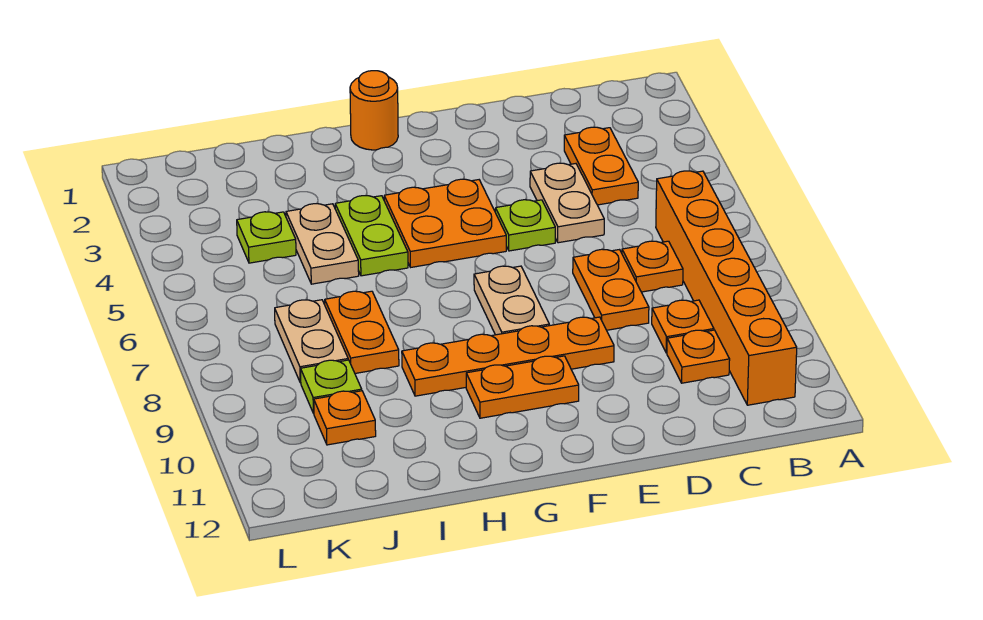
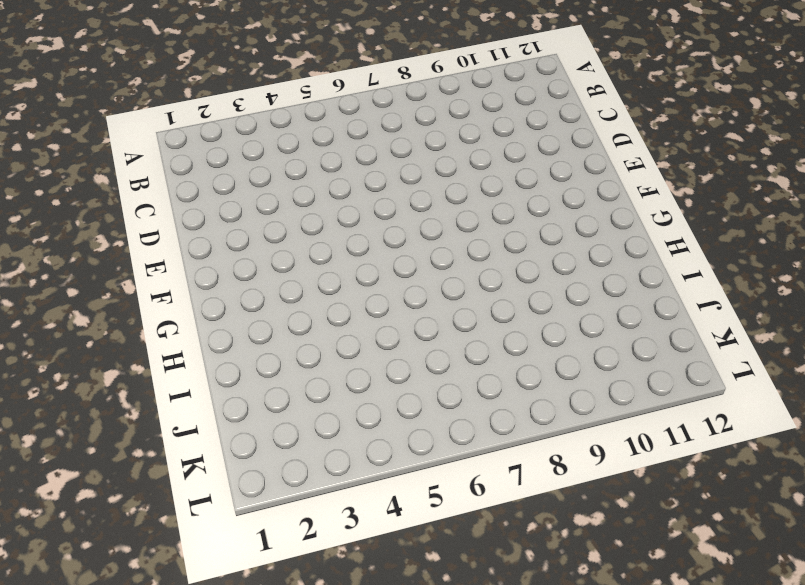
none -> orange brick B6:B11 level 1
none -> orange plate C3:C4 level 1
none -> orange plate C7 level 1

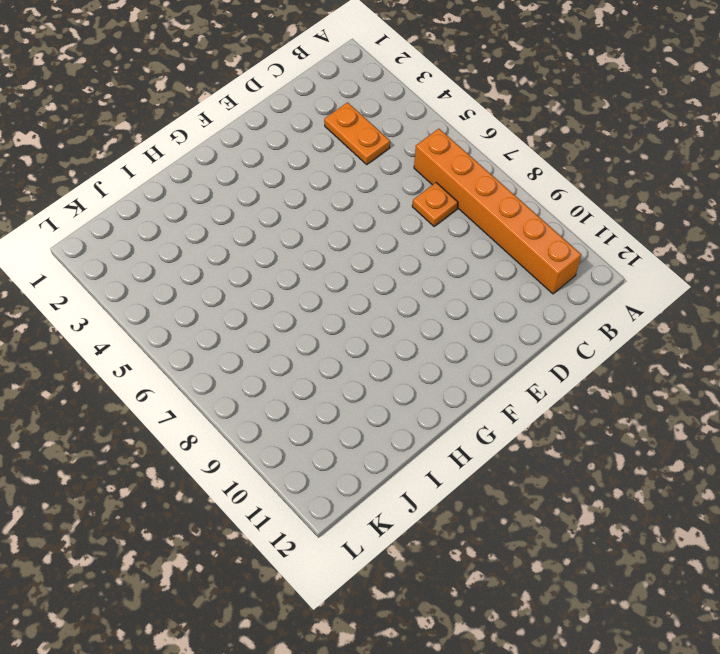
none -> orange plate C9 level 1
none -> orange plate C10 level 1
none -> tan plate D4:D5 level 1

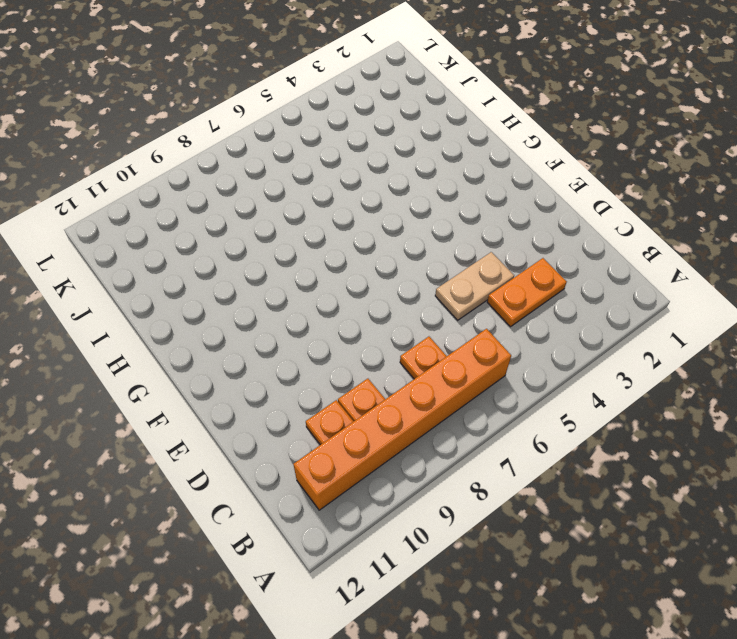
none -> orange plate D7:D8 level 1
none -> lime plate E5 level 1
none -> orange plate E9:H9 level 1

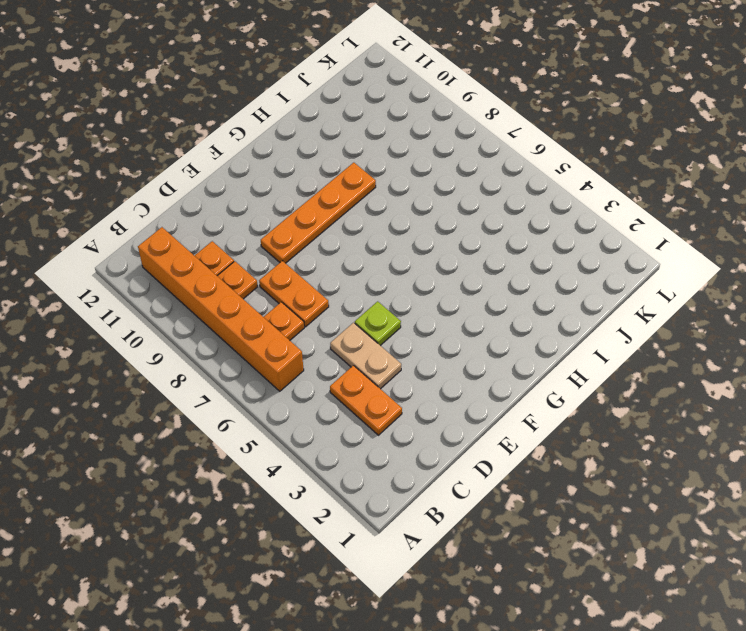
none -> orange plate F4:G5 level 1
none -> tan plate F7:F8 level 1
none -> orange plate F10:G10 level 1

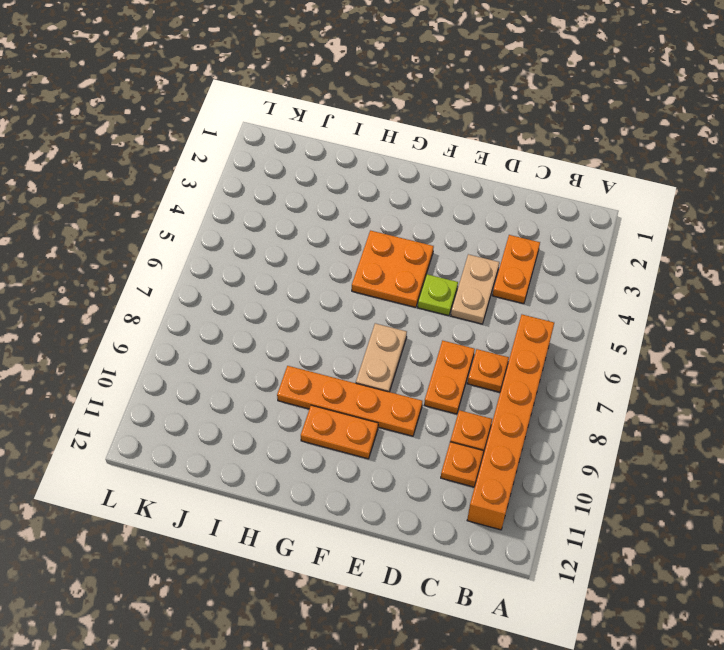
none -> orange round brick G1 level 1
none -> lime plate H4:H5 level 1
none -> tan plate I4:I5 level 1

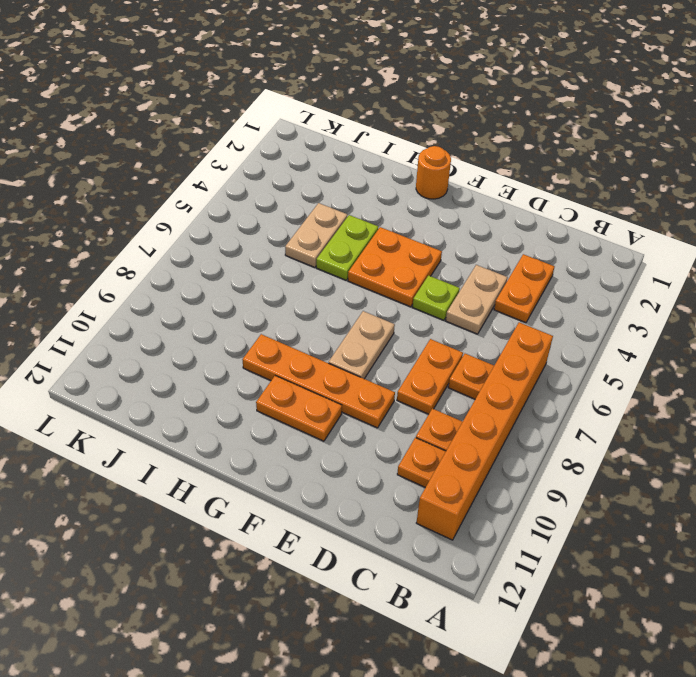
none -> orange plate I7:I8 level 1
none -> lime plate J4 level 1
none -> tan plate J7:J8 level 1

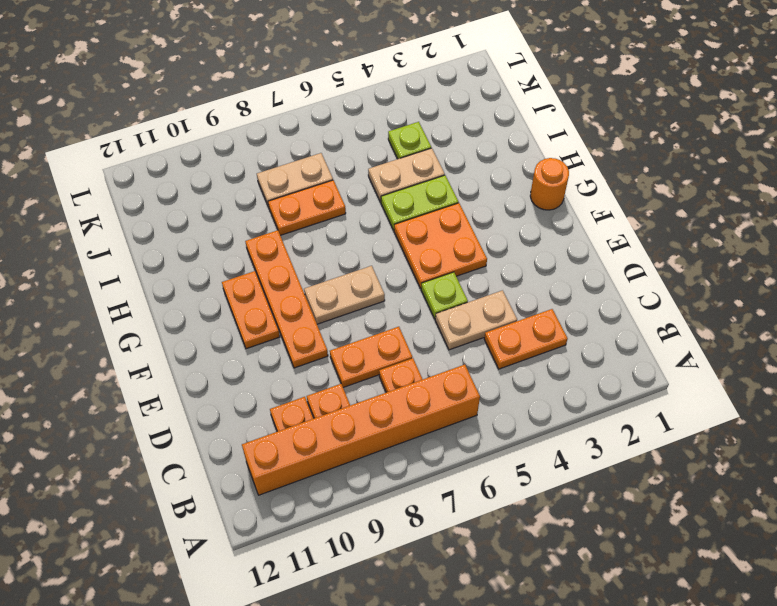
none -> lime plate J9 level 1
none -> orange plate J10 level 1

